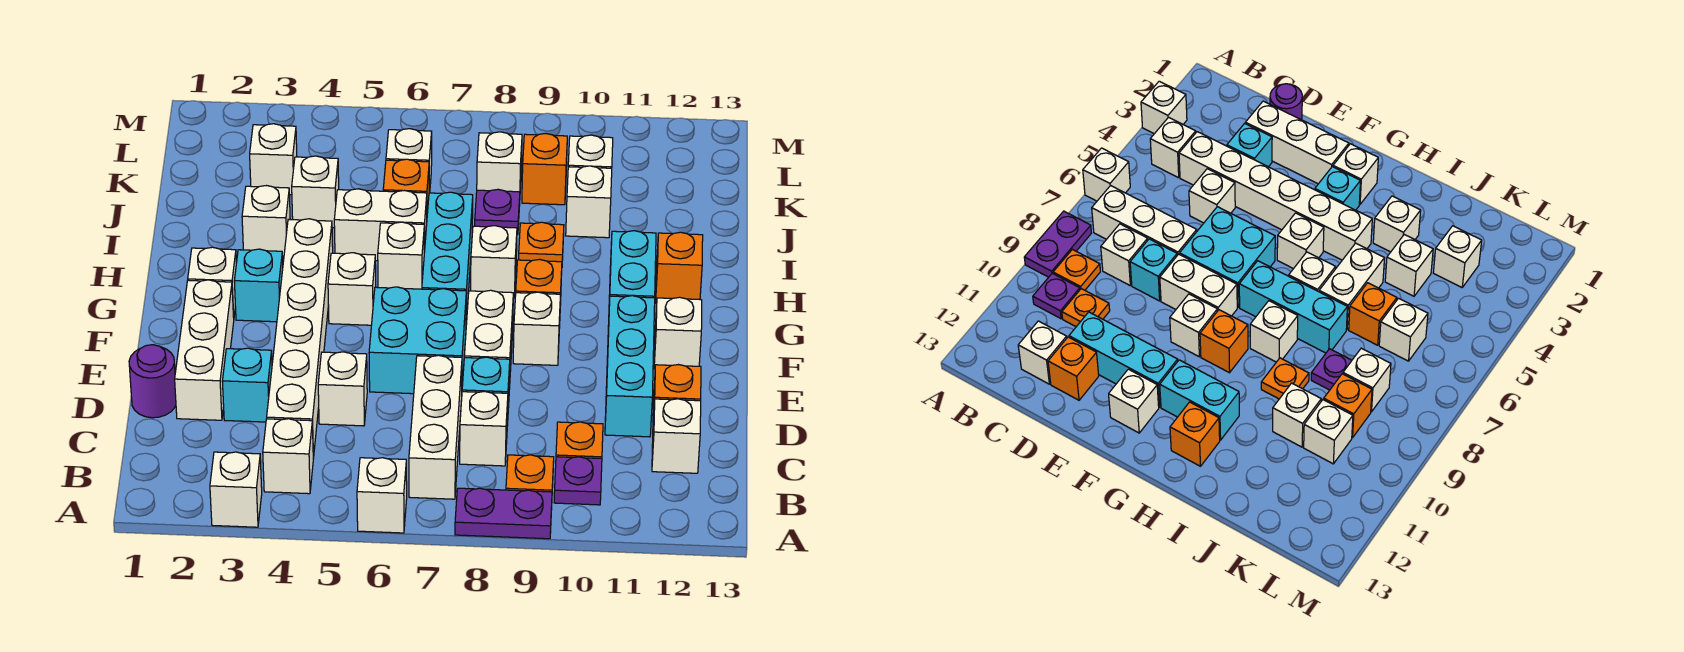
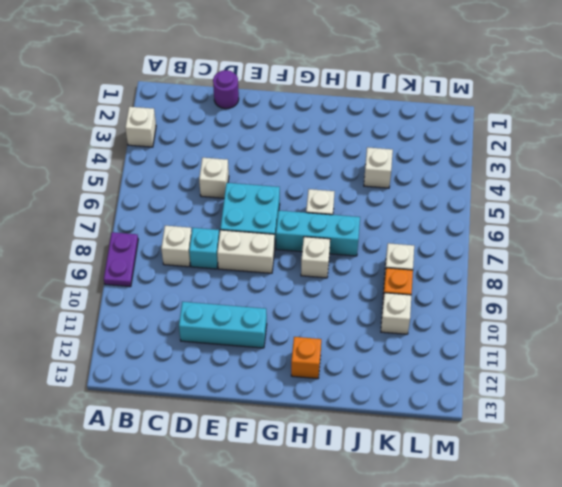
none -> white brick A6 level 1
none -> white brick B4 level 1
none -> white brick B7:D7 level 1
none -> orange plate B9 level 1

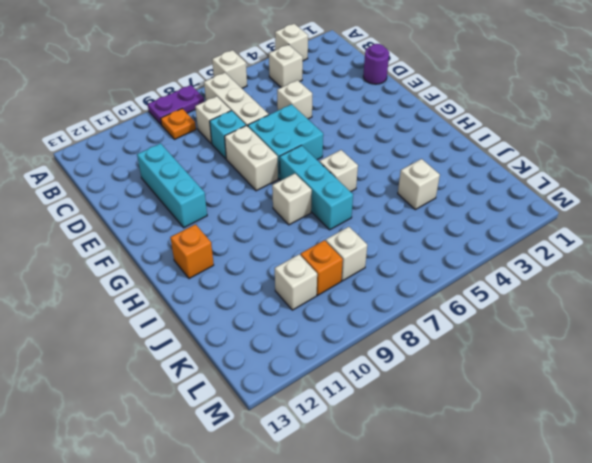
none -> purple plate B10 level 1
none -> white brick C4:H4 level 1
none -> orange plate C10 level 1
none -> white brick C12 level 1

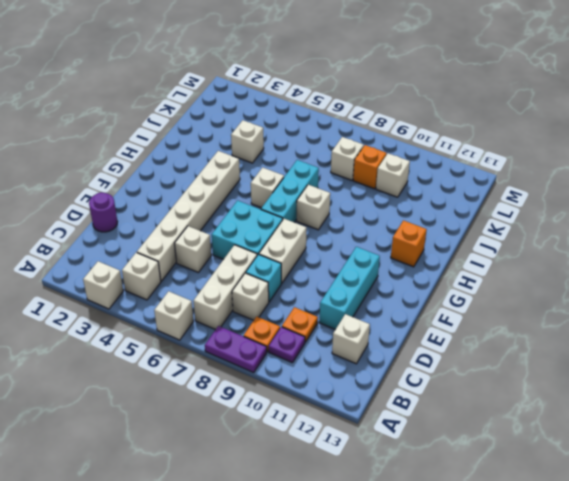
none -> white brick D2:F2 level 1
none -> cyan brick D3 level 1
none -> orange brick D12 level 1
none -> white brick F9 level 1

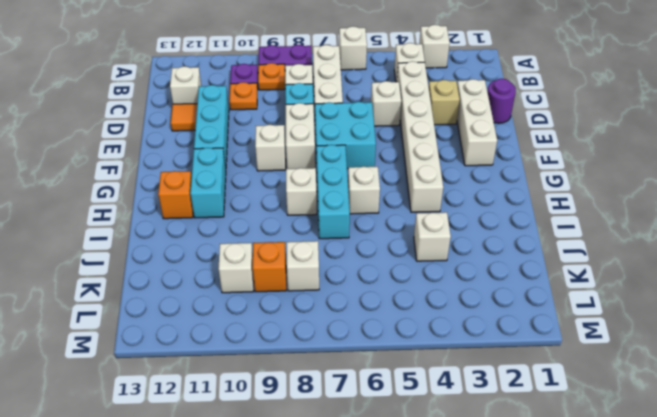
tan brick D3 level 1 -> cyan brick D3 level 1
orange tile D12 level 1 -> orange brick D12 level 1
none -> white brick F12 level 1
none -> white brick G2 level 1
none -> cyan brick G3 level 1
none -> white brick G5 level 1

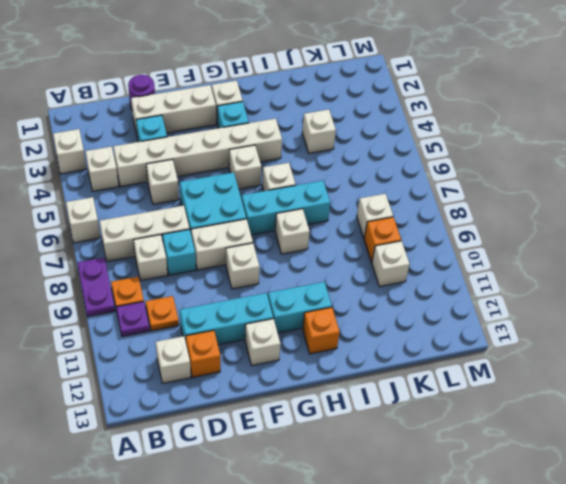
none -> orange brick G9 level 1
none -> white brick I3 level 1
none -> white brick I5:I6 level 1
none -> orange plate I9 level 1

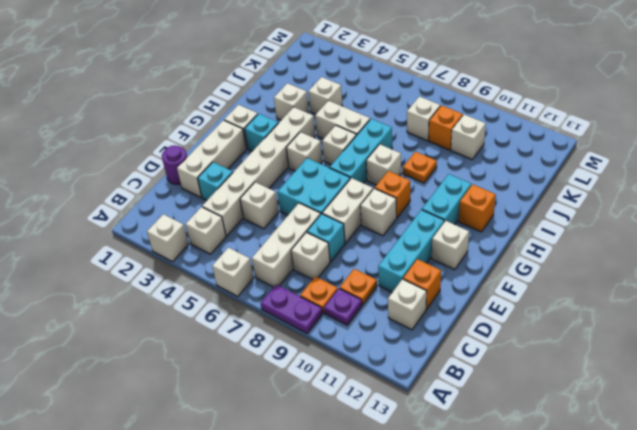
none -> orange brick J6 level 1
none -> purple plate J8 level 1
none -> white brick J10 level 1
none -> white brick K3 level 1

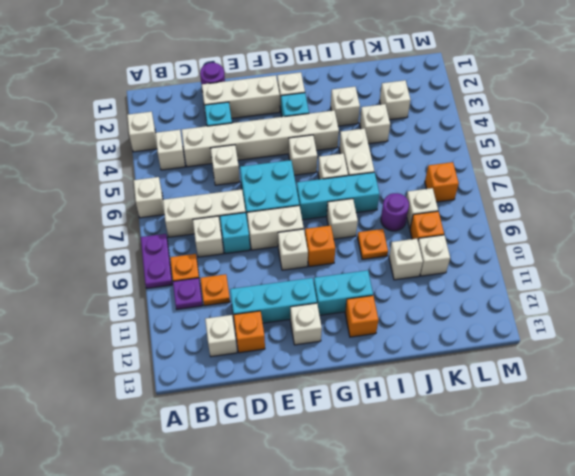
purple round brick J8 level 1 -> purple plate J8 level 1
orange brick L7 level 1 -> orange brick J6 level 1
none -> white brick K6 level 1

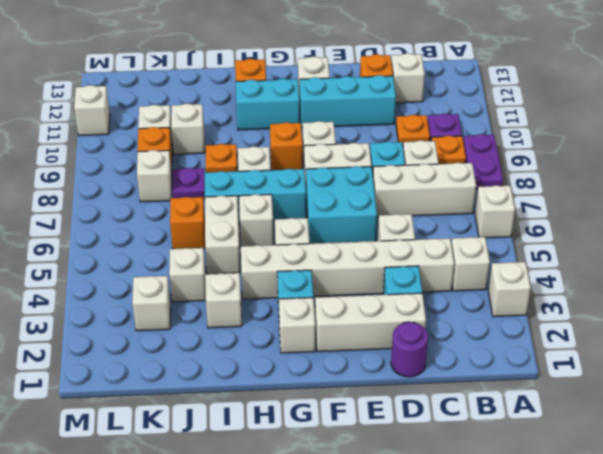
white brick M11 level 1 -> white brick K6 level 1

